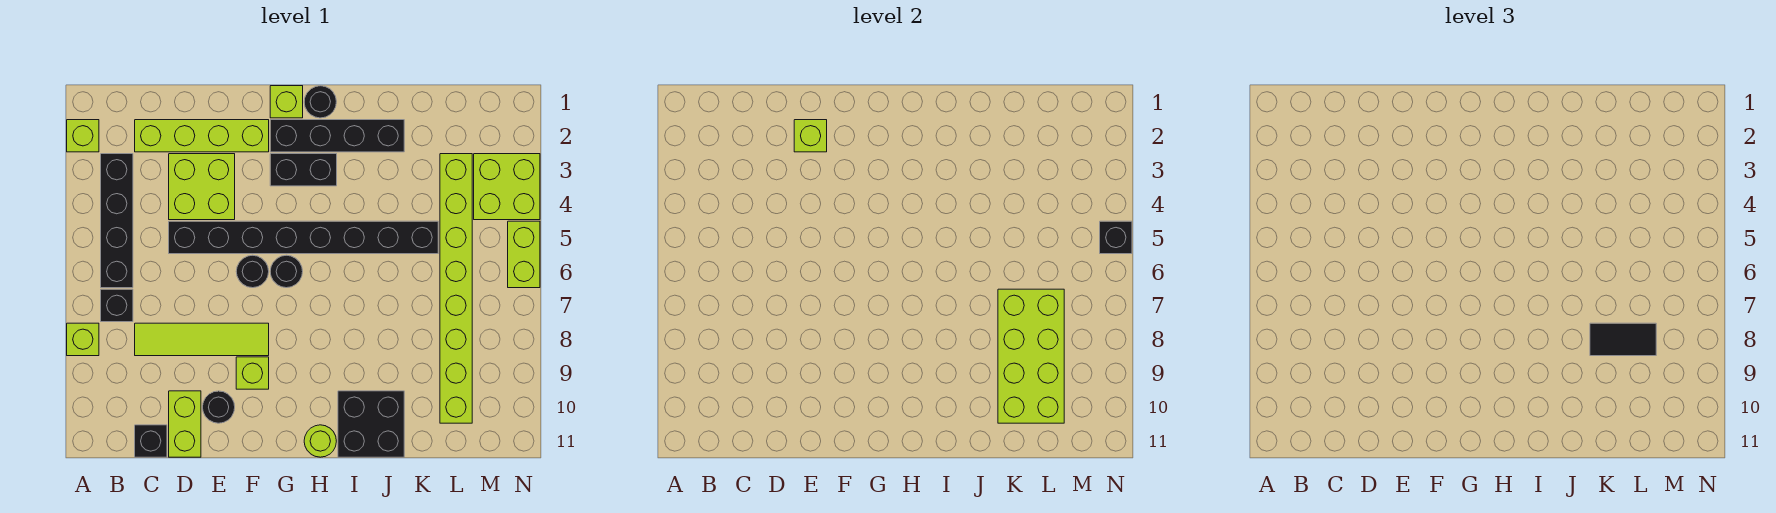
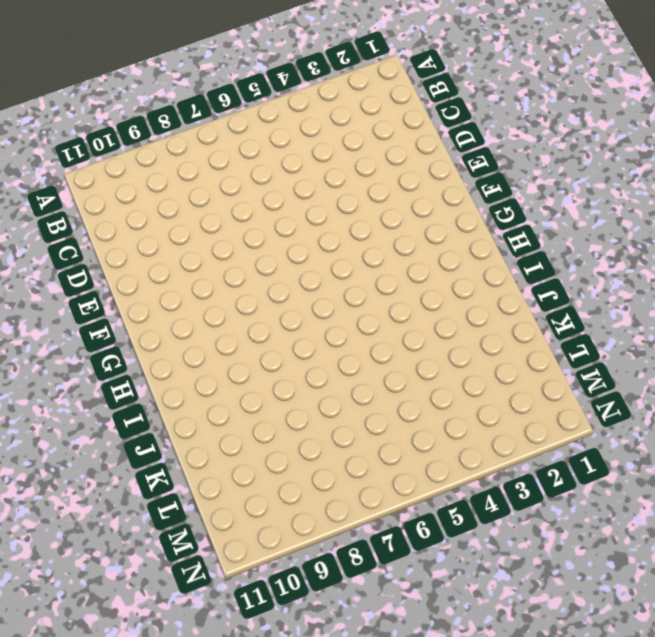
none -> lime brick A2 level 1
none -> lime brick A8 level 1
none -> black brick B3:B6 level 1

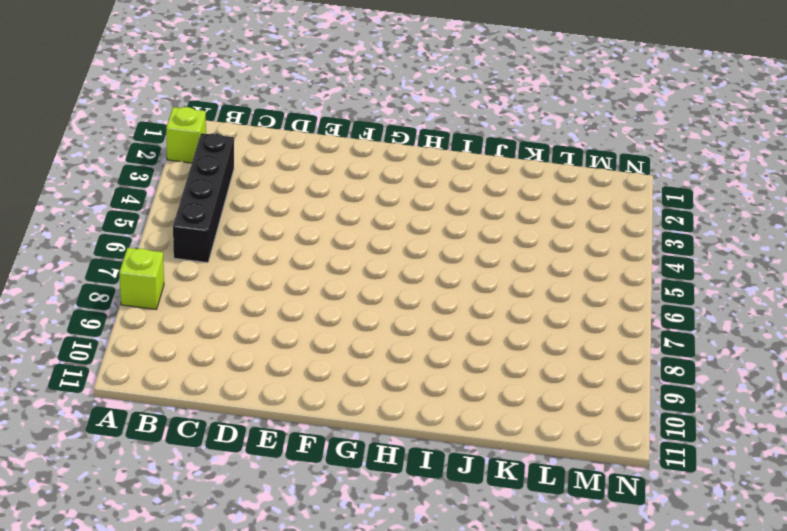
none -> black brick B7 level 1
none -> lime brick C2:F2 level 1
none -> lime tile C8:F8 level 1

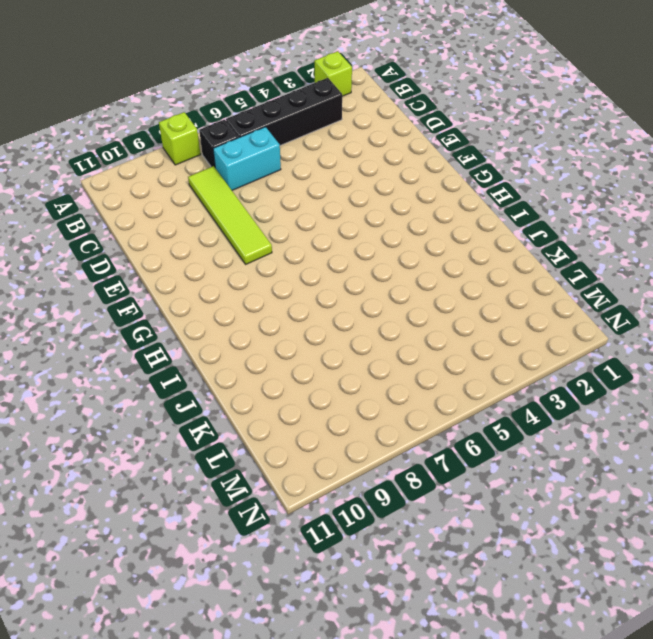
cyan brick C6:C7 level 1 -> none
none -> lime brick C2:F2 level 1
none -> black brick C11 level 1
none -> lime brick D3:E4 level 1

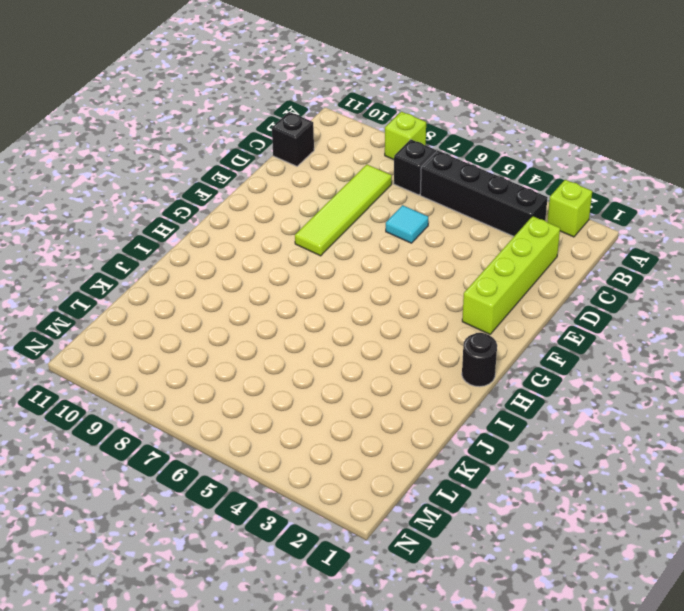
cyan tile D6 level 1 -> none
none -> lime brick D3:E4 level 1
none -> black brick D5:K5 level 1
none -> lime brick D10:D11 level 1

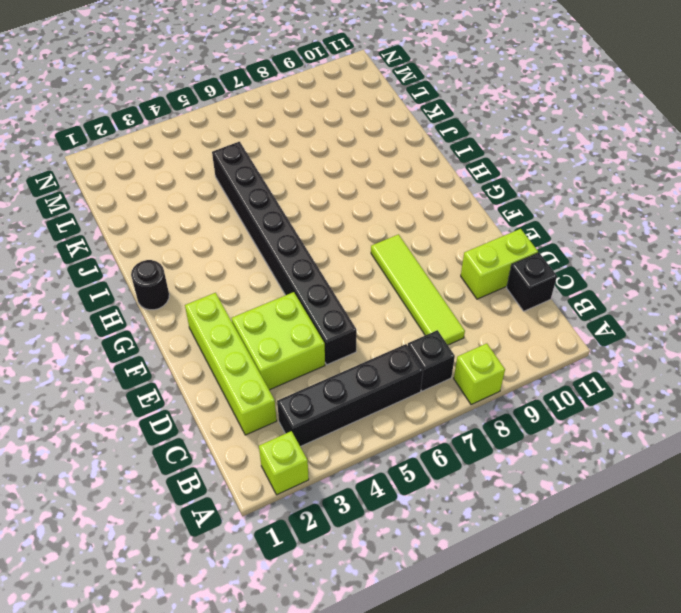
none -> black round brick E10 level 1
none -> black round brick F6 level 1
none -> lime brick F9 level 1

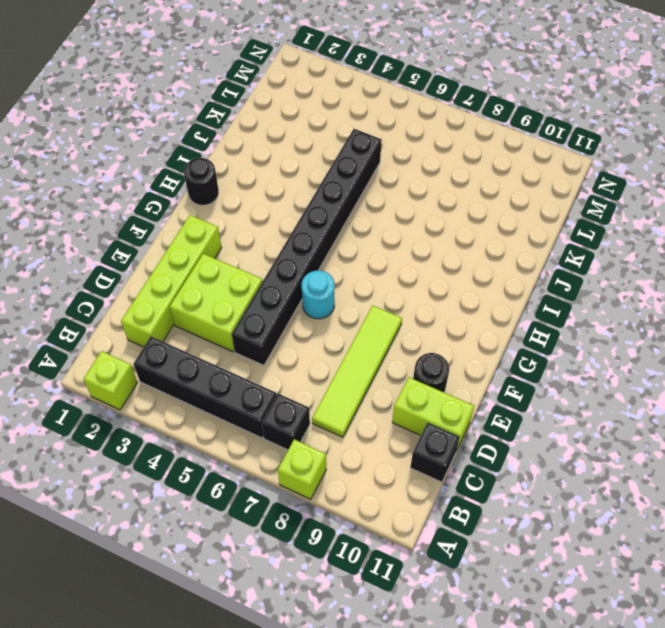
cyan round brick F6 level 1 -> black round brick F6 level 1
none -> lime brick F9 level 1
none -> lime brick G1 level 1
none -> black brick G2:J2 level 1

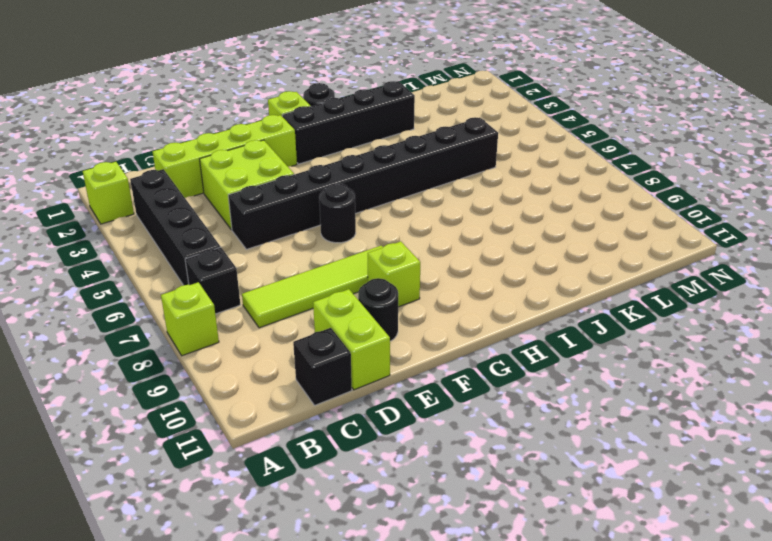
none -> black brick G3:H3 level 1
none -> black round brick G6 level 1
none -> lime round brick H11 level 1

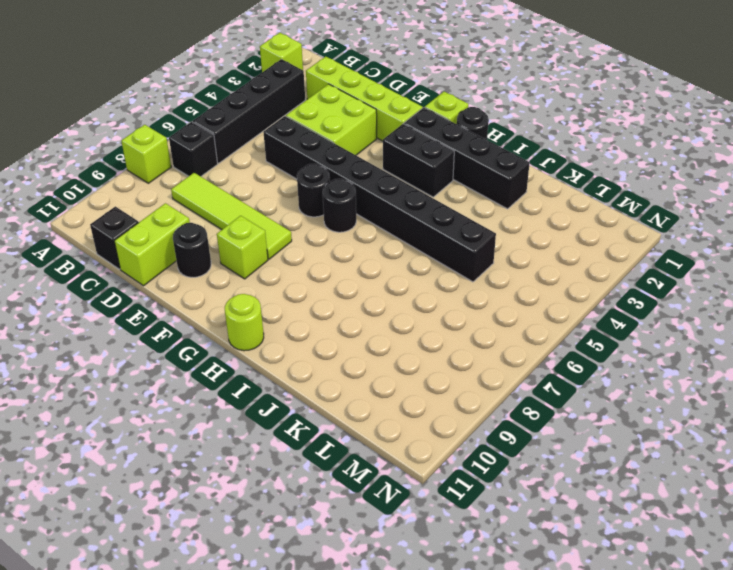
none -> black brick I10:J11 level 1
none -> lime brick L3:L10 level 1
none -> lime brick M3:N4 level 1

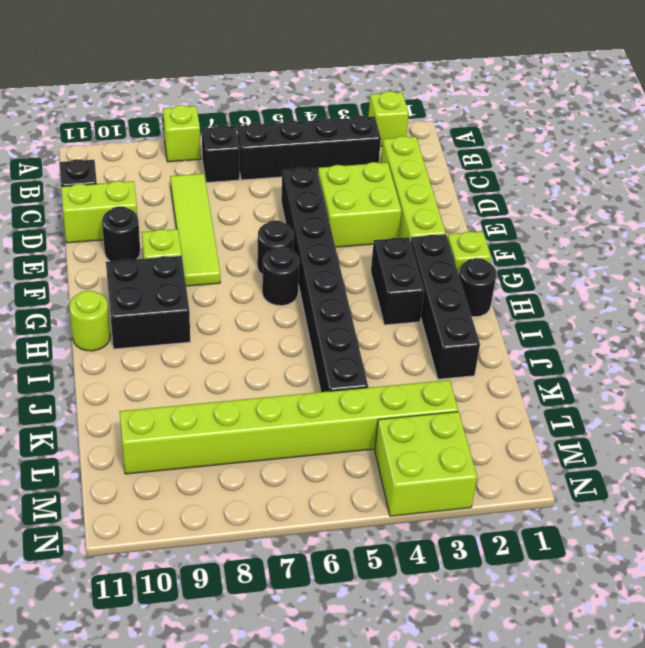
black brick G9:H10 level 1 -> black brick I10:J11 level 1
none -> lime brick N5:N6 level 1
none -> lime brick E2 level 2
none -> lime brick K7:L10 level 2

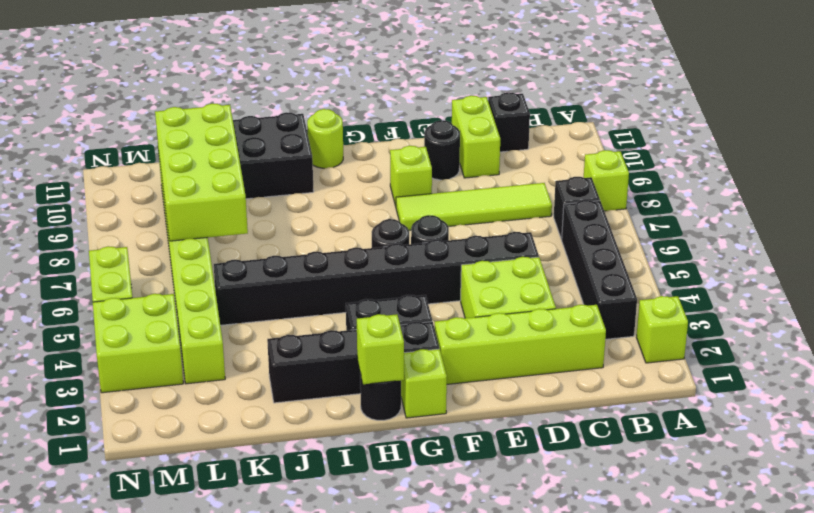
lime brick H1 level 2 -> lime brick E2 level 2
none -> black brick N5 level 2
none -> black tile K8:L8 level 3

